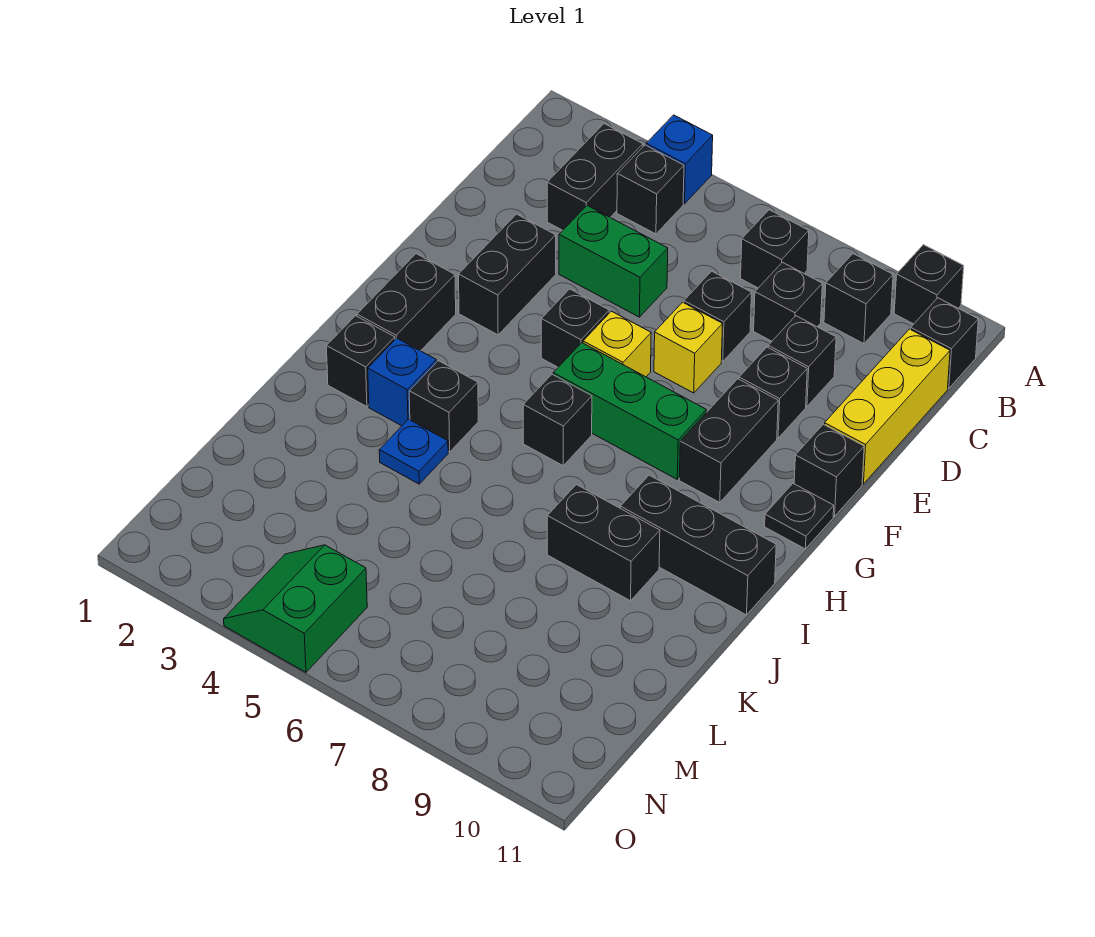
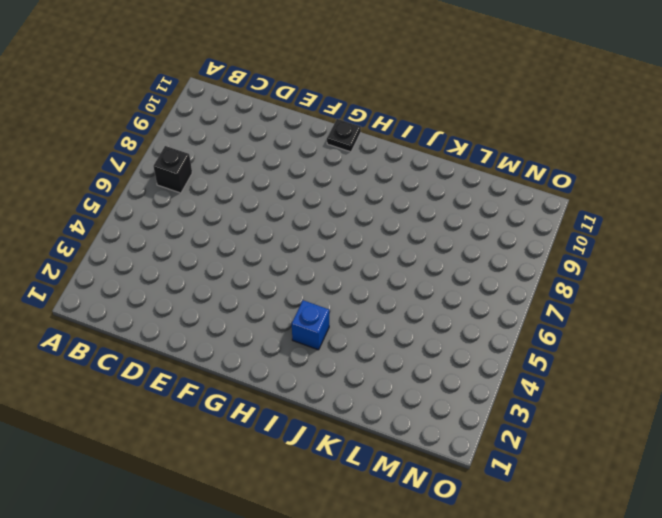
none -> blue brick A4 level 1
none -> black brick A10 level 1
none -> black brick B3:C3 level 1
none -> black brick B4 level 1

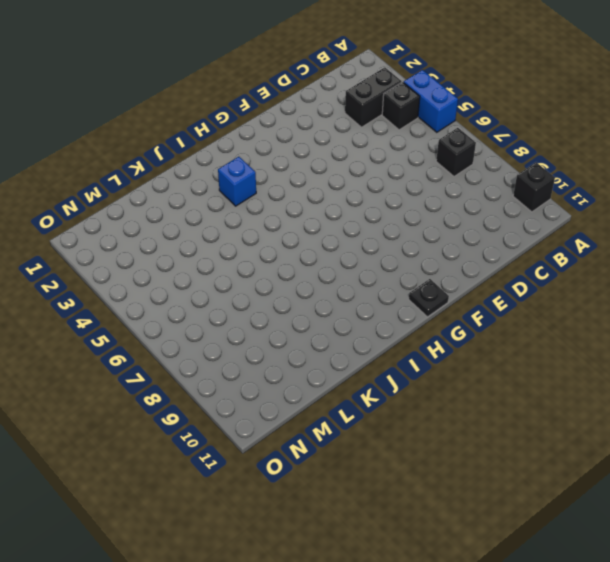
blue brick A4:A5 level 1 -> blue brick A4 level 1
none -> black brick B9 level 1
none -> black brick B11 level 1
none -> black brick C8 level 1
none -> yellow brick C11:E11 level 1

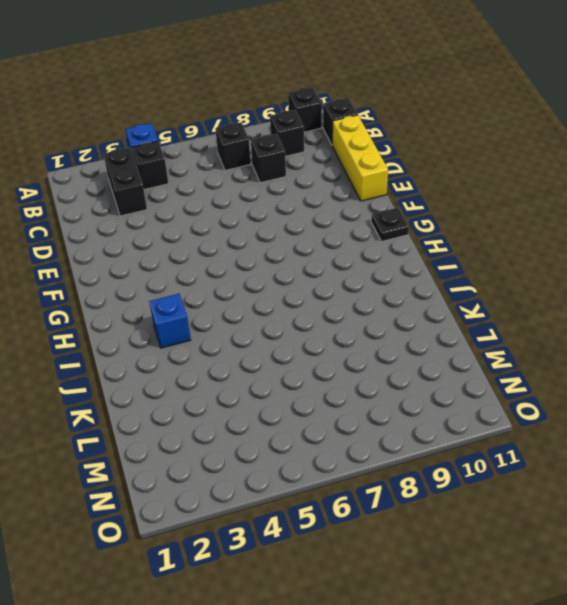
none -> green brick D4:D5 level 1
none -> black brick D7 level 1
none -> black brick D9 level 1
none -> black brick E3:F3 level 1

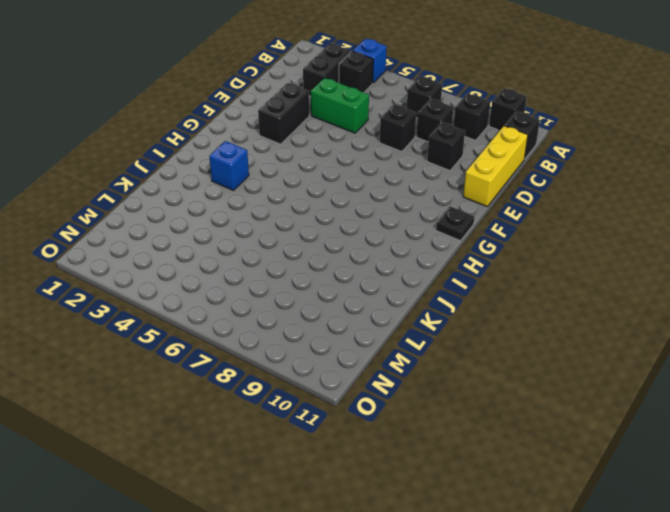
none -> yellow brick E7 level 1
none -> black brick E9 level 1
none -> black brick F5 level 1
none -> yellow brick F6 level 1

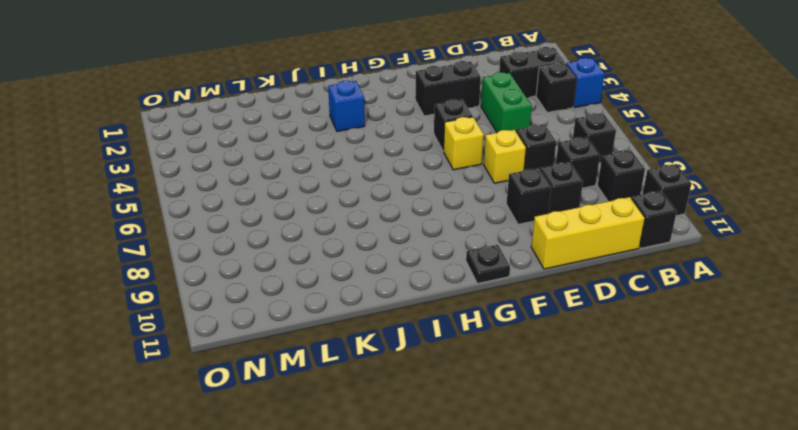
none -> black brick F9:G9 level 1
none -> black brick F11 level 1
none -> black brick G2:H2 level 1
none -> green brick G6:G8 level 1

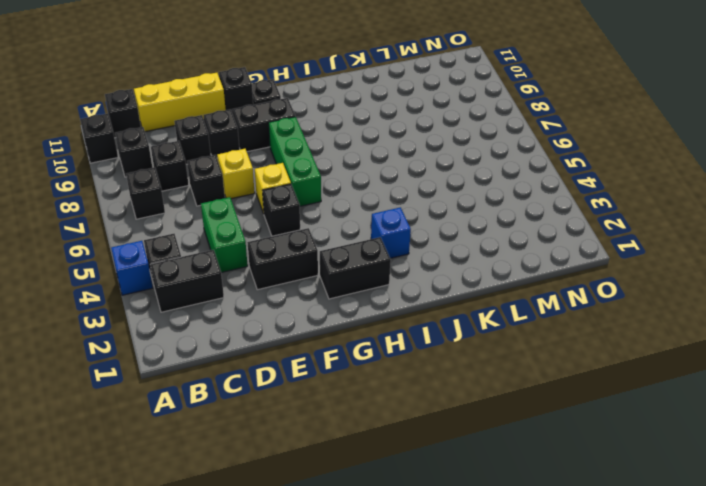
none -> black brick H6 level 1
none -> black brick I2 level 1
none -> black brick I4 level 1
none -> black brick I9:I11 level 1

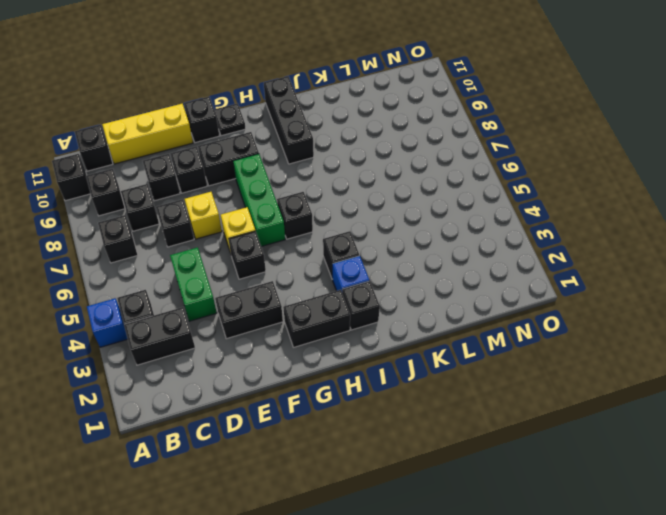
none -> blue plate J4 level 1
none -> black brick J8:J9 level 1
none -> green slope N4:O5 level 1 top 5

